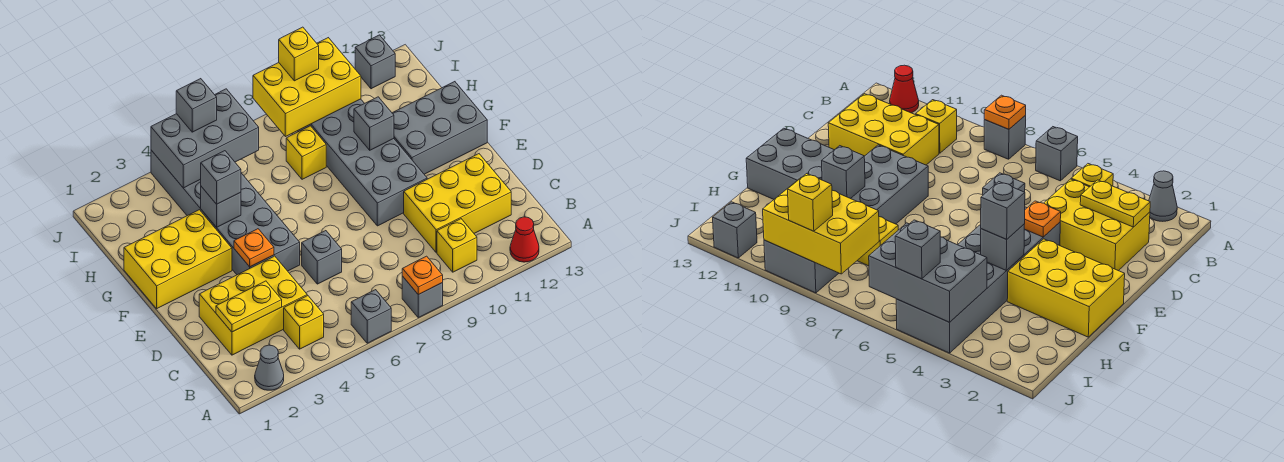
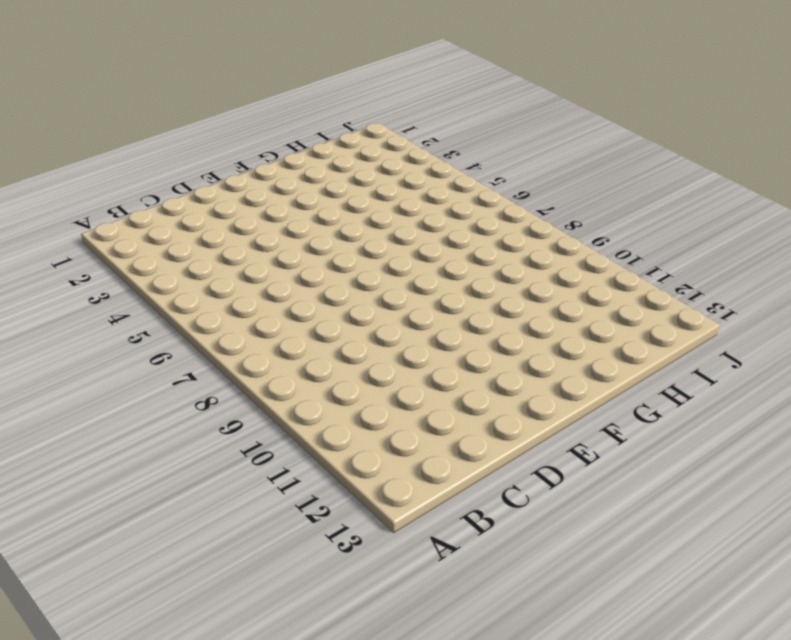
none -> grey cone A2 level 1
none -> grey brick A6 level 1
none -> grey brick A8 level 1

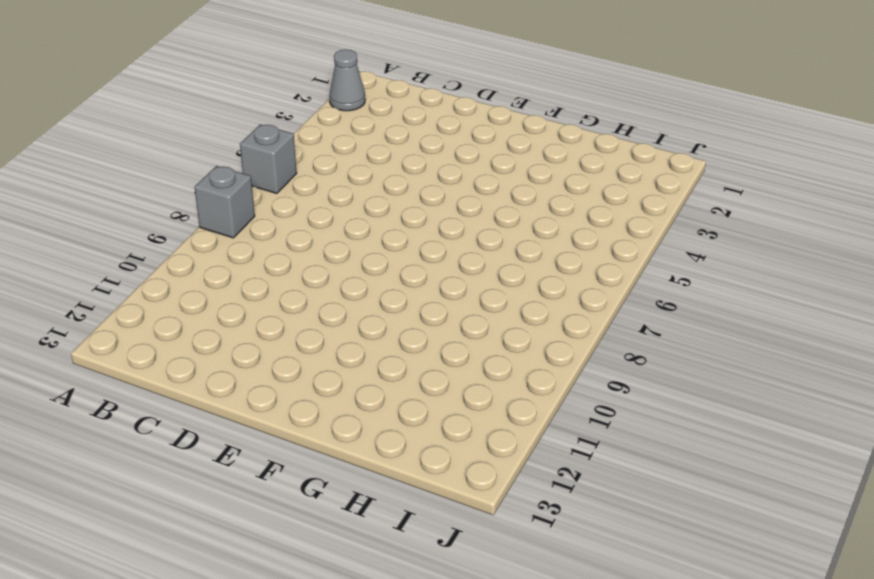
none -> red cone A12 level 1
none -> yellow brick B4 level 1
none -> yellow brick B10 level 1

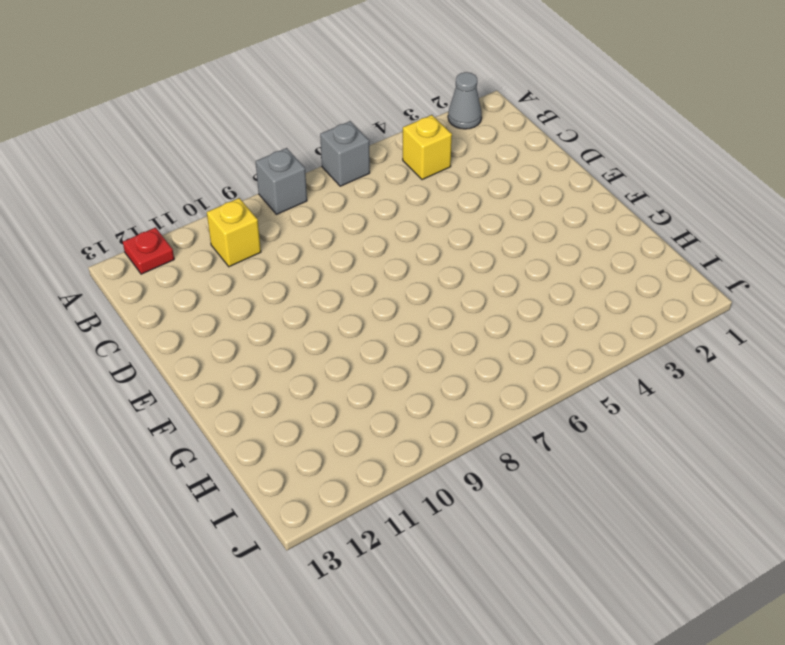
red plate A12 level 1 -> red cone A12 level 1
none -> yellow brick C2:D4 level 1
none -> yellow brick C10:D12 level 1
none -> grey brick D6 level 1

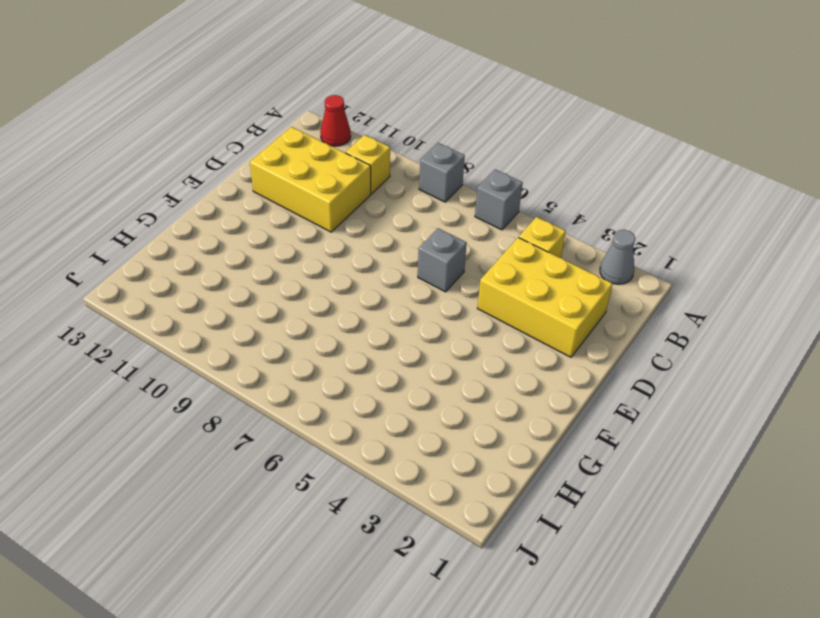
none -> grey brick E4:J5 level 1
none -> grey brick E9:J10 level 1
none -> yellow brick F1:G3 level 1

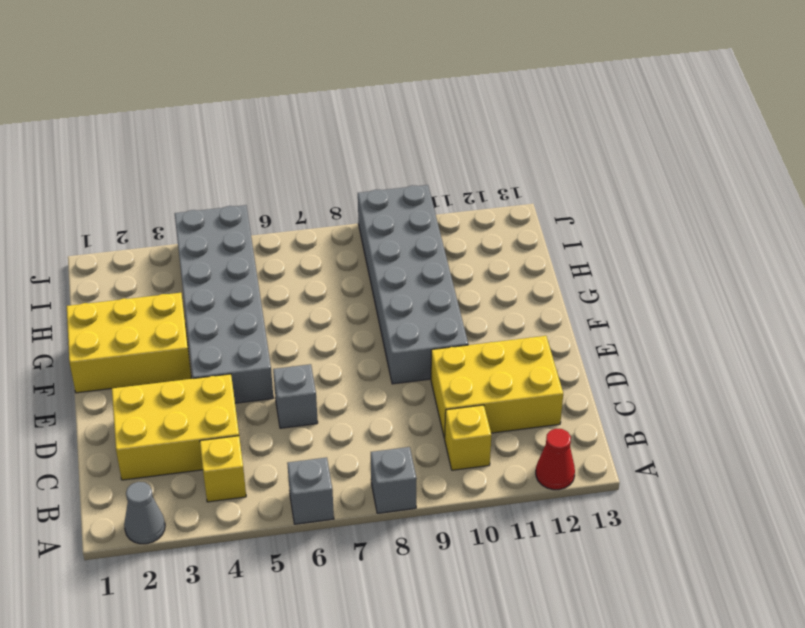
none -> grey brick F11:G13 level 1
none -> yellow brick H8 level 1
none -> grey brick J12 level 1

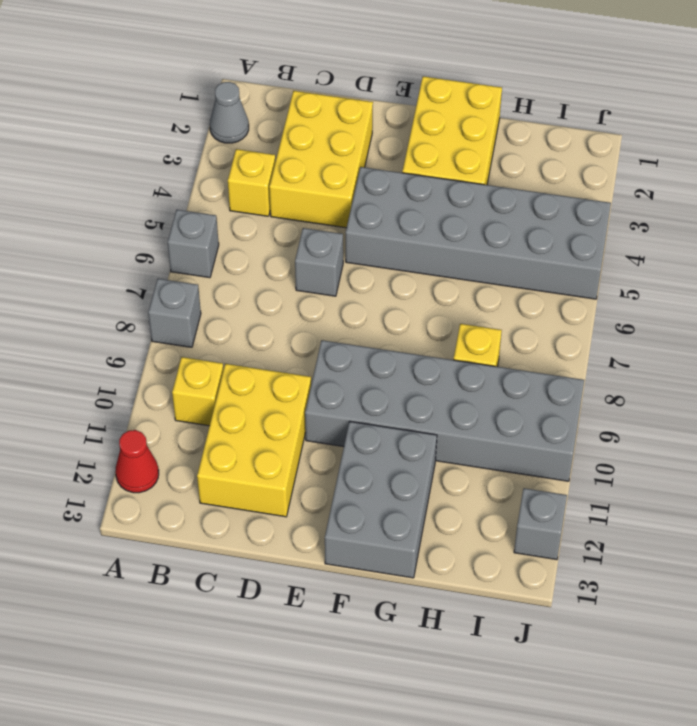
none -> orange plate A8 level 2
none -> yellow plate C2:C3 level 2
none -> orange plate E4 level 2

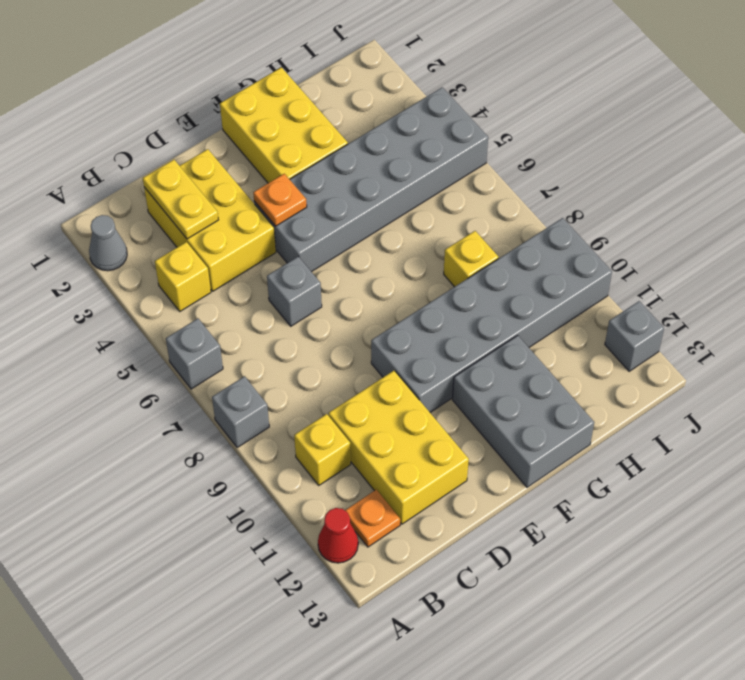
orange plate B12 level 1 -> orange plate A8 level 2
none -> grey brick G4 level 2
none -> grey brick G10 level 2
none -> grey brick I4:J6 level 2

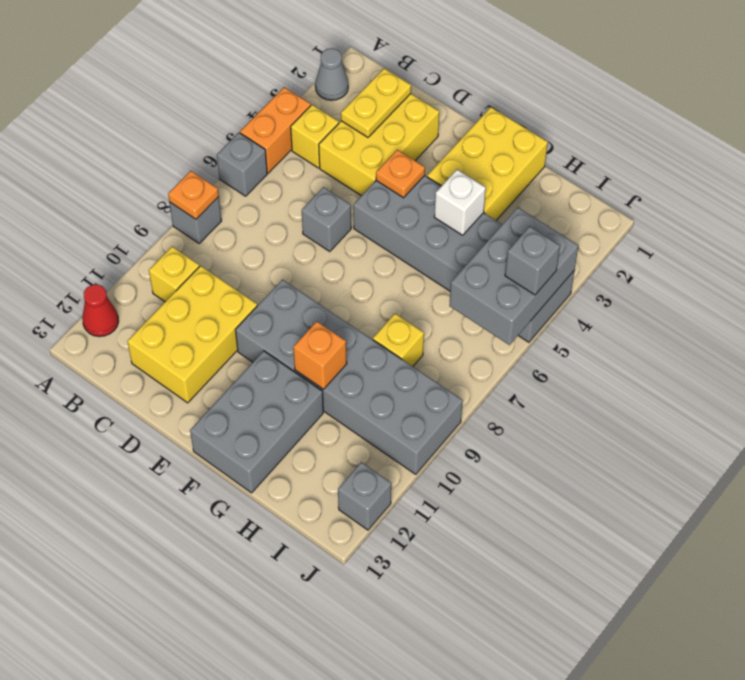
orange brick A4:A5 level 1 -> none
white brick G4 level 2 -> grey brick G4 level 2
orange brick G10 level 2 -> grey brick G10 level 2
none -> yellow brick I8:J10 level 2
none -> grey brick G4 level 3
none -> yellow brick J9 level 3

